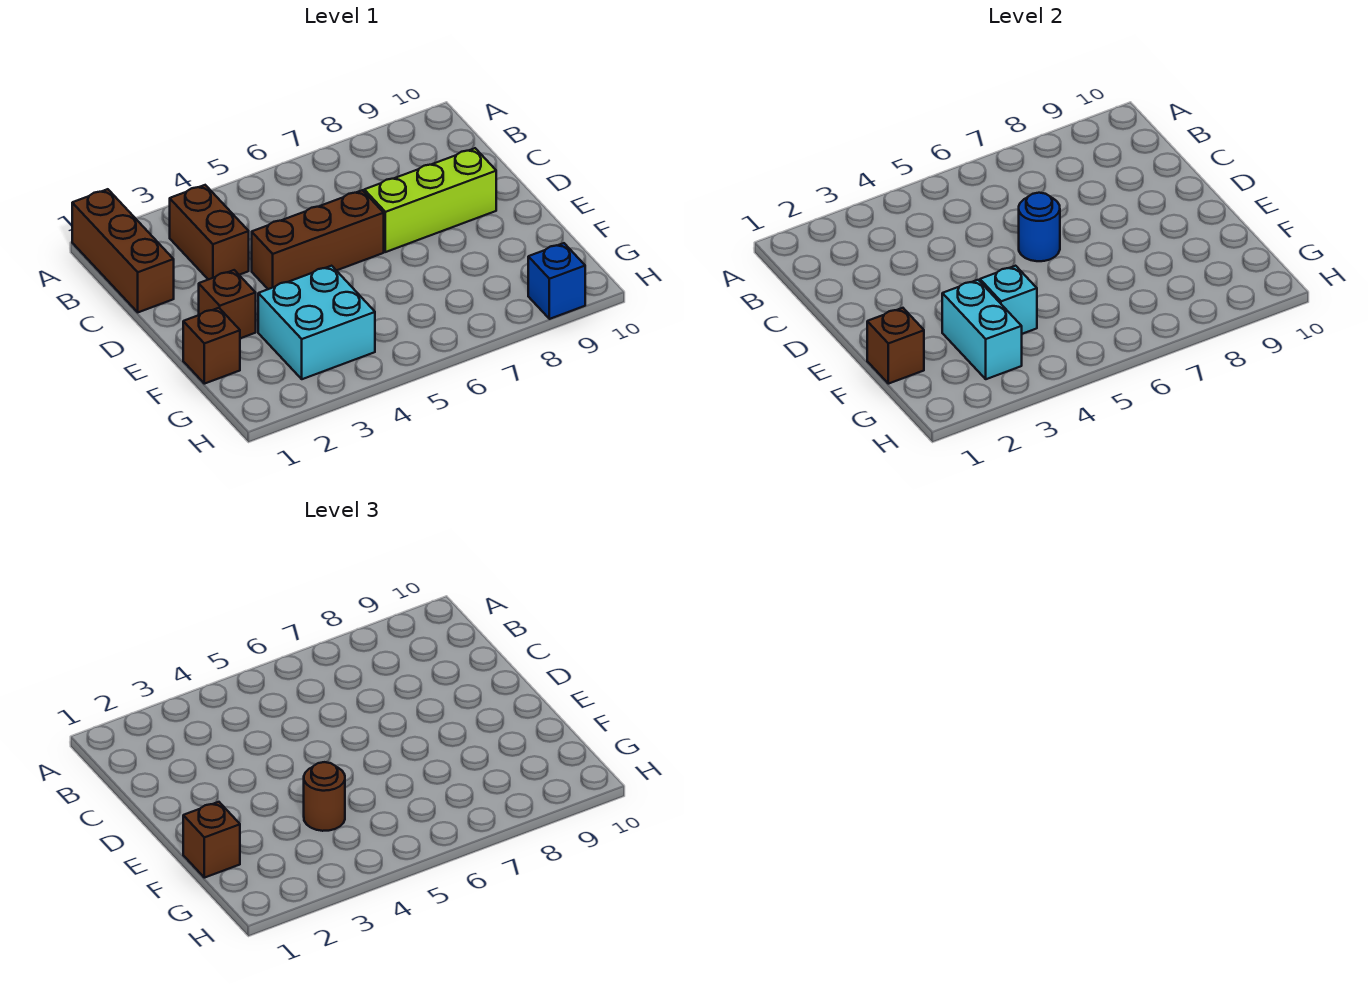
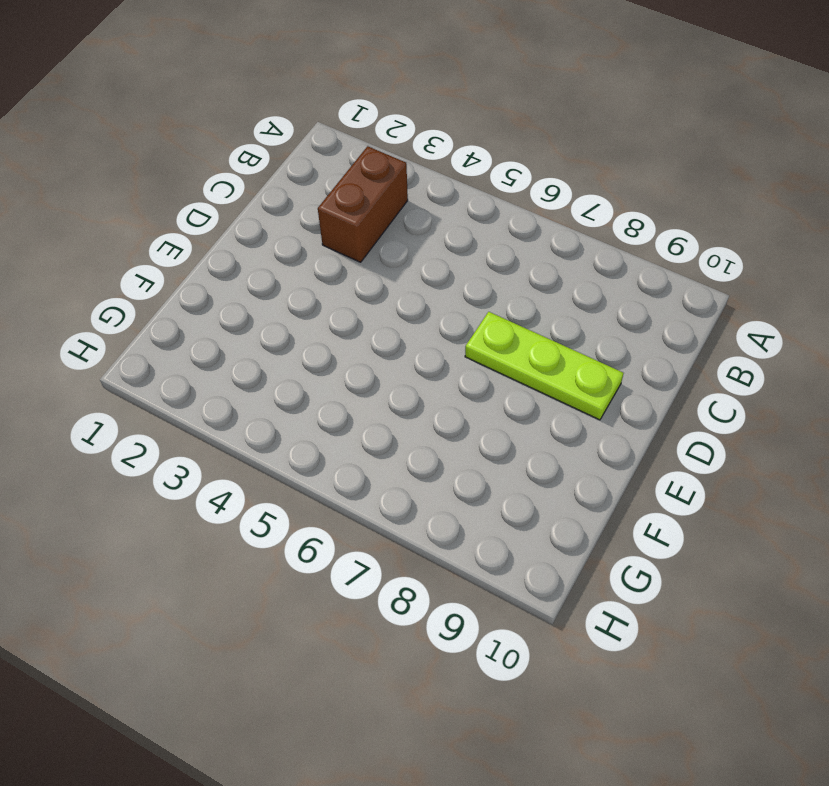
lime plate D7:D9 level 1 -> lime brick D7:D9 level 1
none -> brown brick A1:C1 level 1
none -> brown brick D4:D6 level 1
none -> brown brick E2 level 1

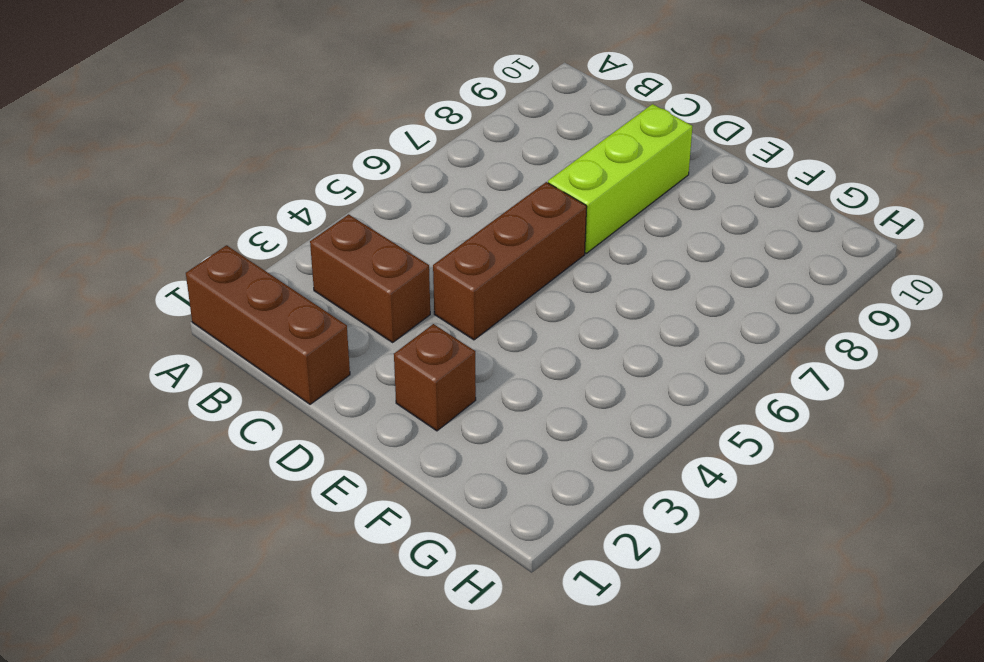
none -> brown brick F1 level 1
none -> cyan brick F3:G4 level 1
none -> blue brick H9 level 1

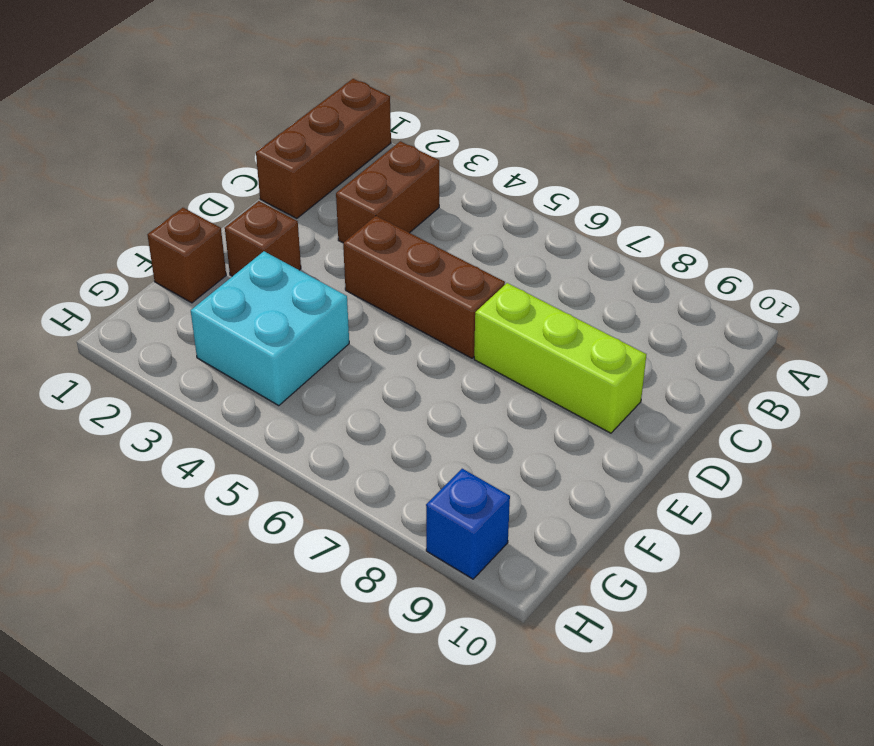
none -> blue round brick D6 level 2
none -> brown brick F1 level 2
none -> cyan brick F3:G3 level 2

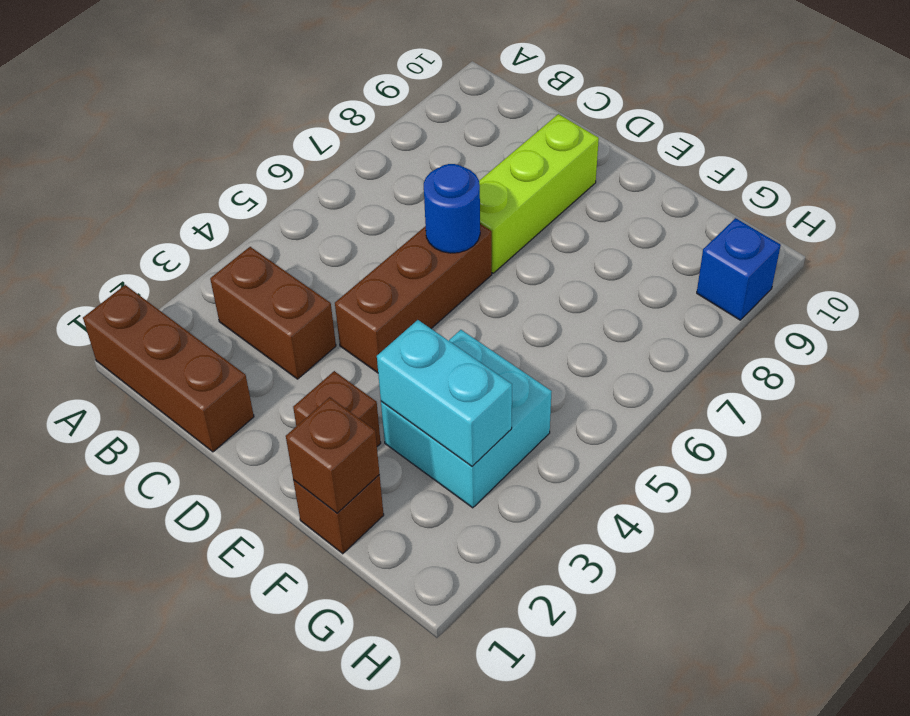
none -> cyan brick F4 level 2
none -> brown brick F1 level 3
none -> brown round brick F4 level 3

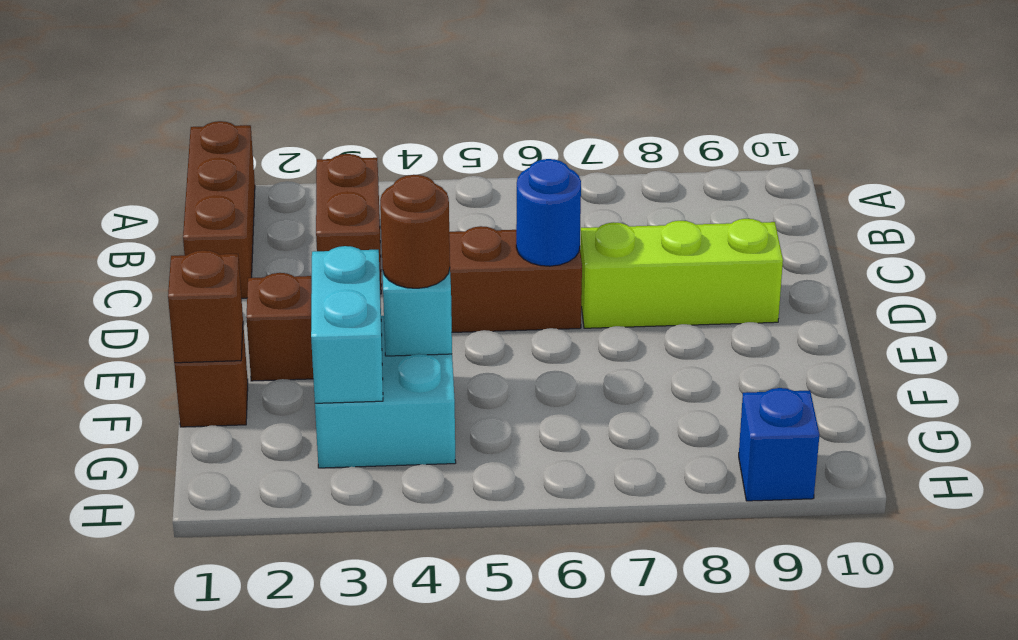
none -> brown brick F1 level 3

